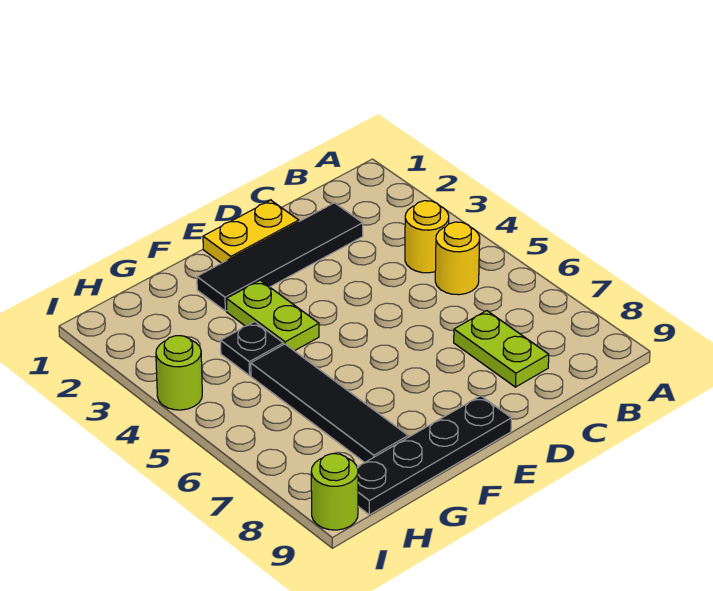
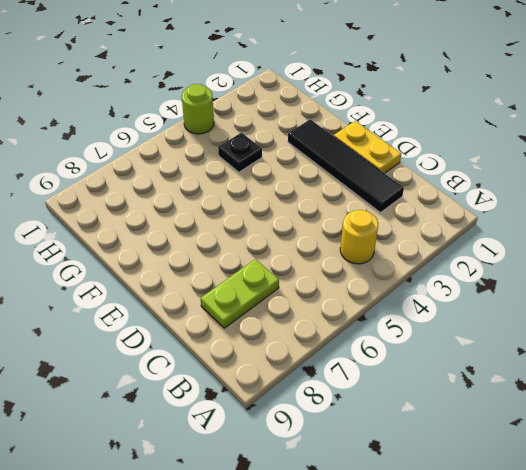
none -> yellow round brick B5 level 1
none -> black plate E9:H9 level 1

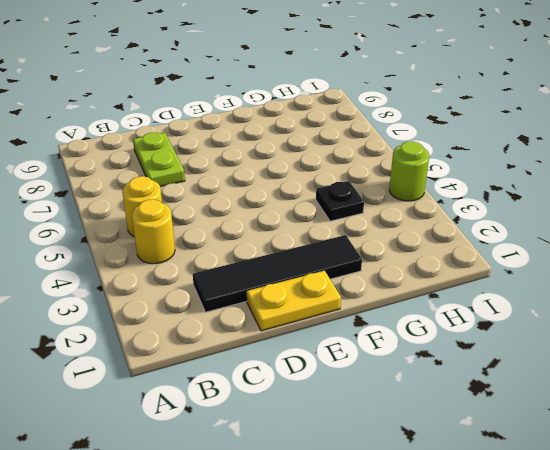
none -> black plate E9:H9 level 1
none -> lime plate F3:F4 level 1

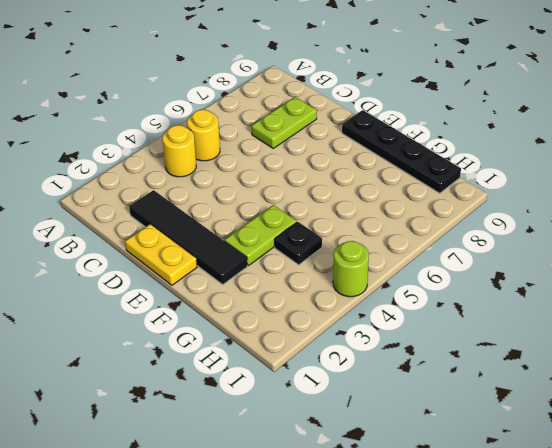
none -> black tile G5:G8 level 1
none -> lime round brick I9 level 1

